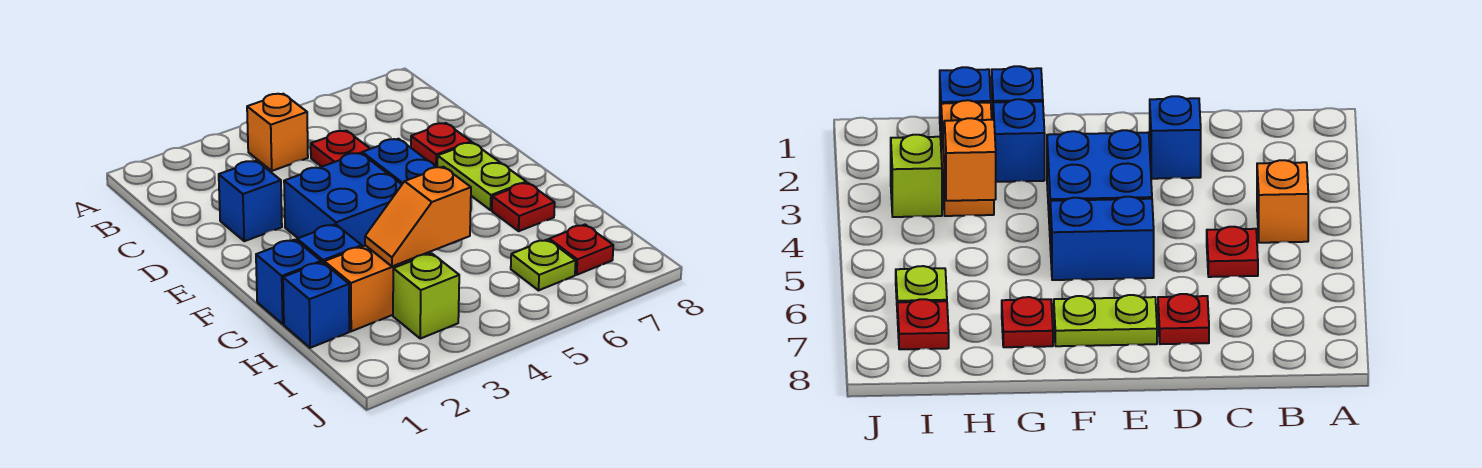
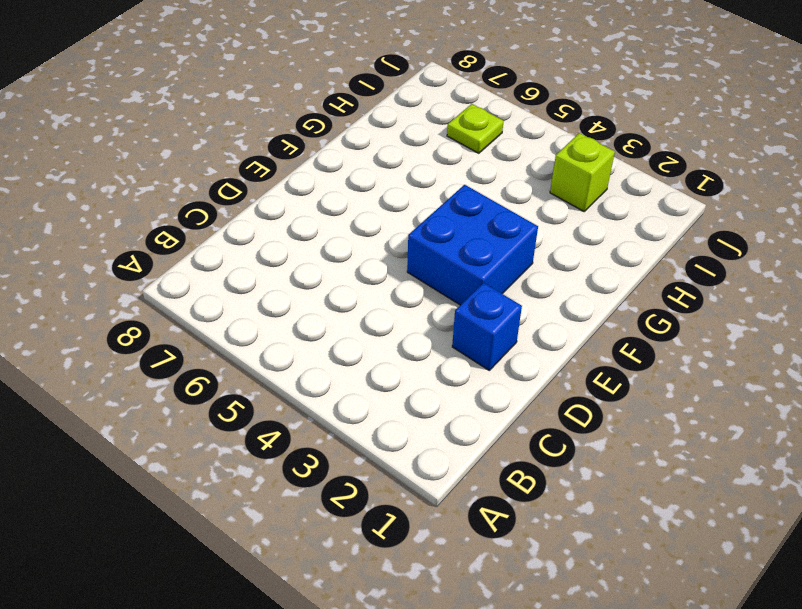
none -> orange brick B4 level 1
none -> red plate C5 level 1
none -> red plate D7 level 1

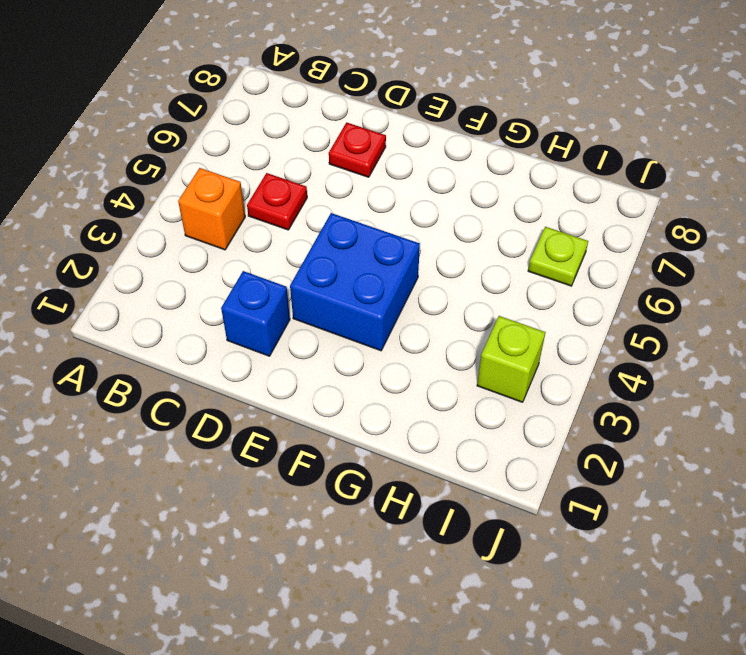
none -> blue brick E5:F5 level 1
none -> lime plate E7:F7 level 1
none -> blue brick G1 level 1

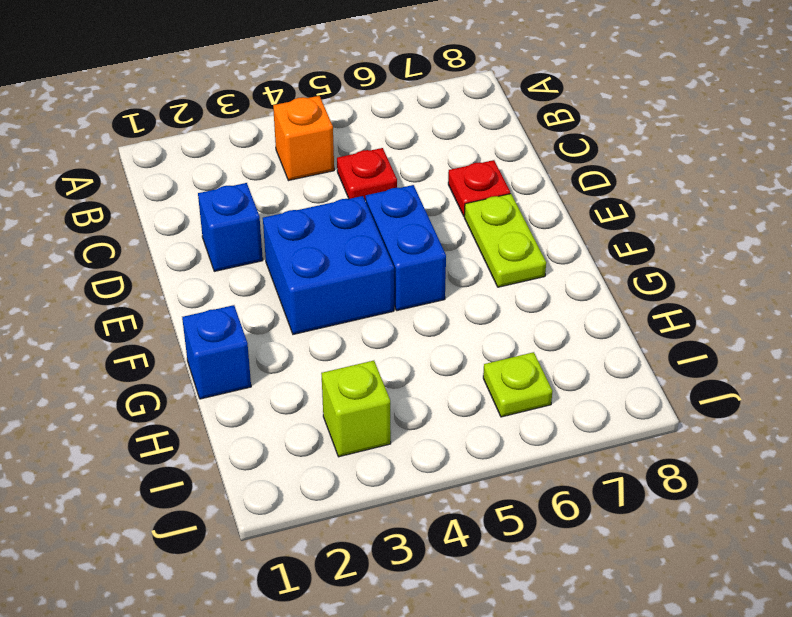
none -> blue brick G2 level 1
none -> red plate G7 level 1
none -> blue brick H1 level 1

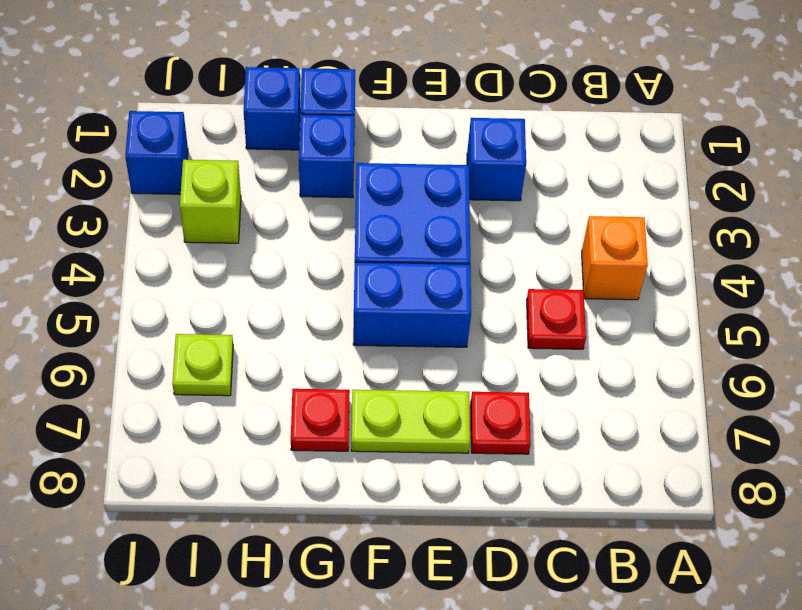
blue brick J2 level 1 -> none
none -> orange brick H2:H3 level 1
none -> red plate I7 level 1
none -> orange slope H3:H4 level 2 top 4

